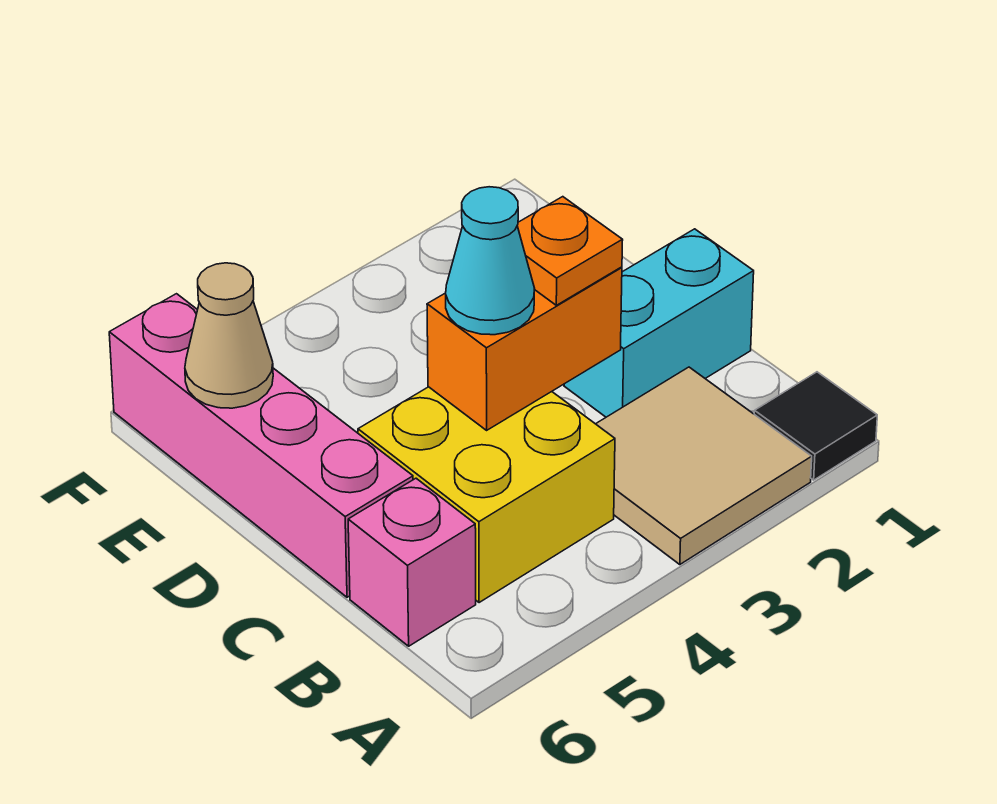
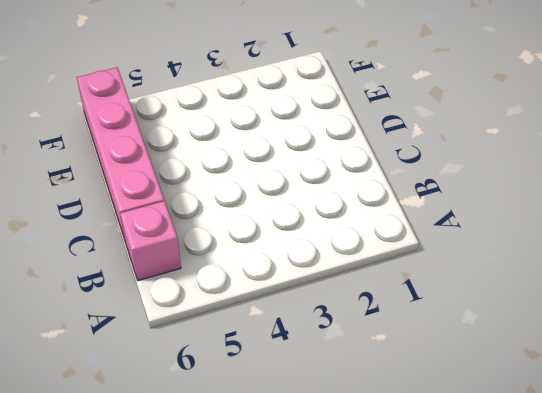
none -> black tile A1 level 1
none -> tan tile A2:B3 level 1

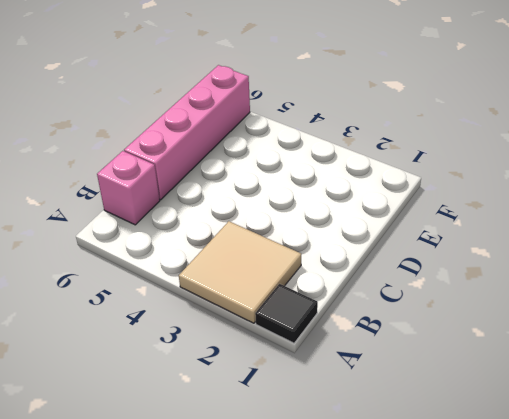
none -> yellow brick B4:C5 level 1
none -> cyan brick C1:C2 level 1

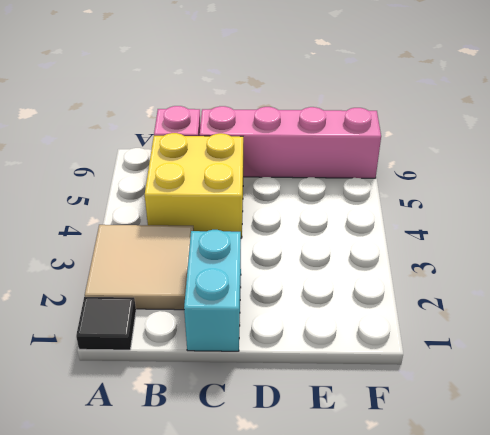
none -> orange brick C3:C4 level 2
none -> tan cone E6 level 2

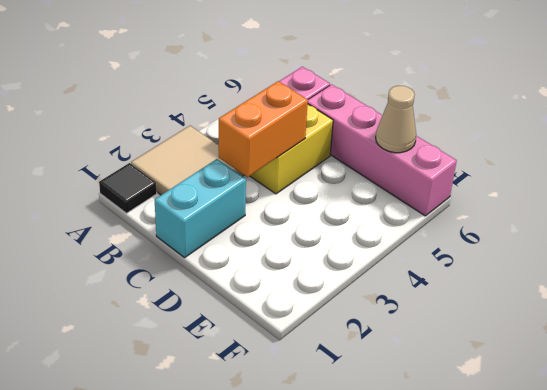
none -> orange plate C3 level 3
none -> cyan cone C4 level 3

